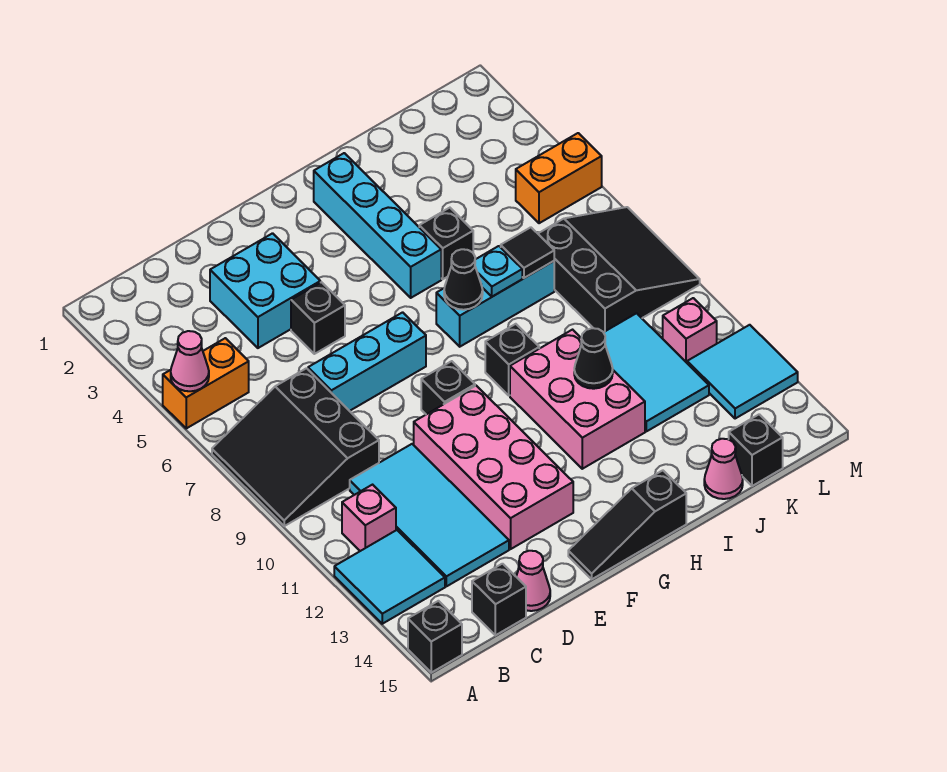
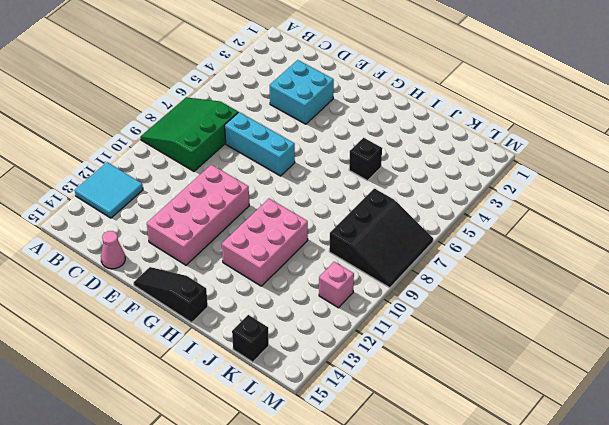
green slope A7:C9 level 1 top C -> black slope A7:C9 level 1 top C
none -> orange brick A5:B5 level 1
none -> black brick A15 level 1
none -> pink brick B11 level 1
none -> cyan tile C10:D13 level 1

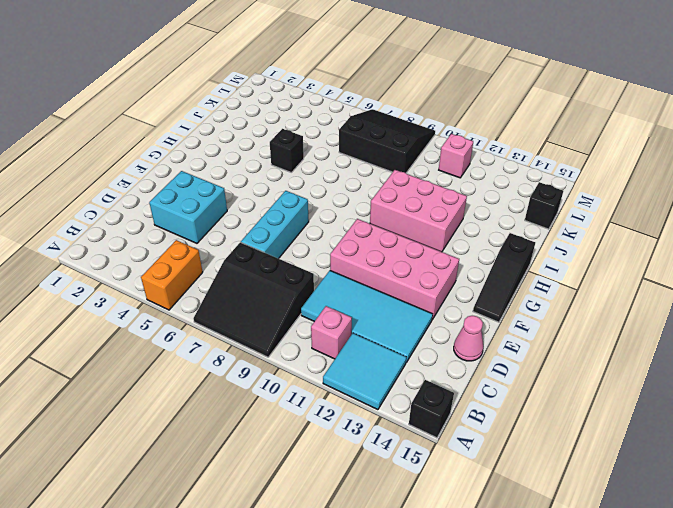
none -> black brick C15 level 1
none -> black brick E5 level 1
none -> black brick F9 level 1
none -> cyan brick H2:H5 level 1

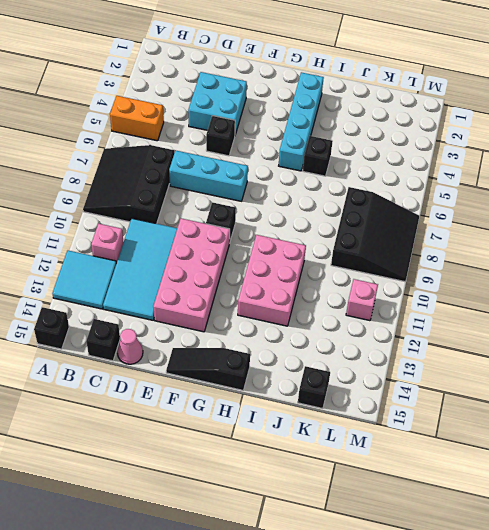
none -> cyan brick H7:J7 level 1
none -> black brick H9 level 1
none -> cyan tile J10:K12 level 1
none -> pink cone J15 level 1

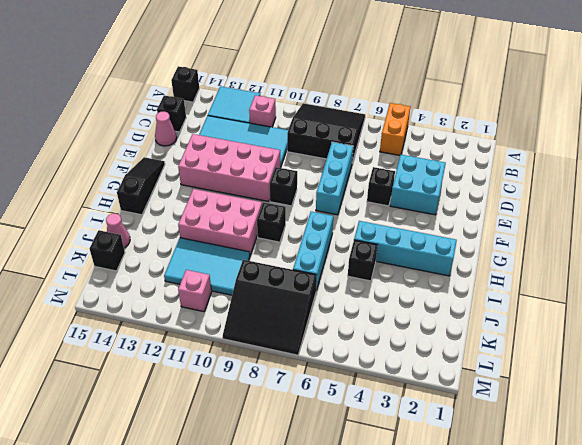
none -> orange brick L5:M5 level 1
none -> cyan tile L12:M13 level 1
none -> pink cone A5 level 2
none -> black cone H7 level 2

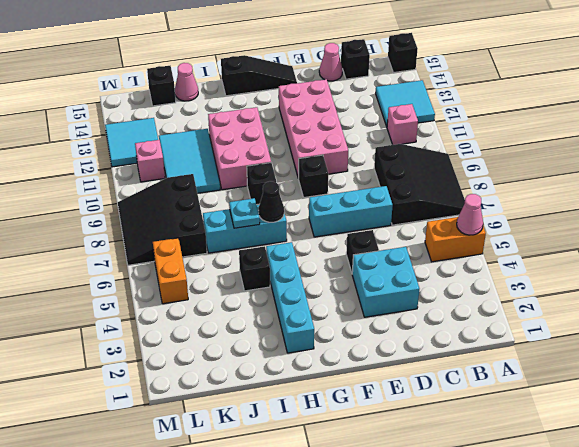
orange brick L5:L6 level 1 -> orange brick L5:M5 level 1
none -> cyan tile C10:D13 level 1
none -> black cone I11 level 2
none -> black tile J7 level 2

